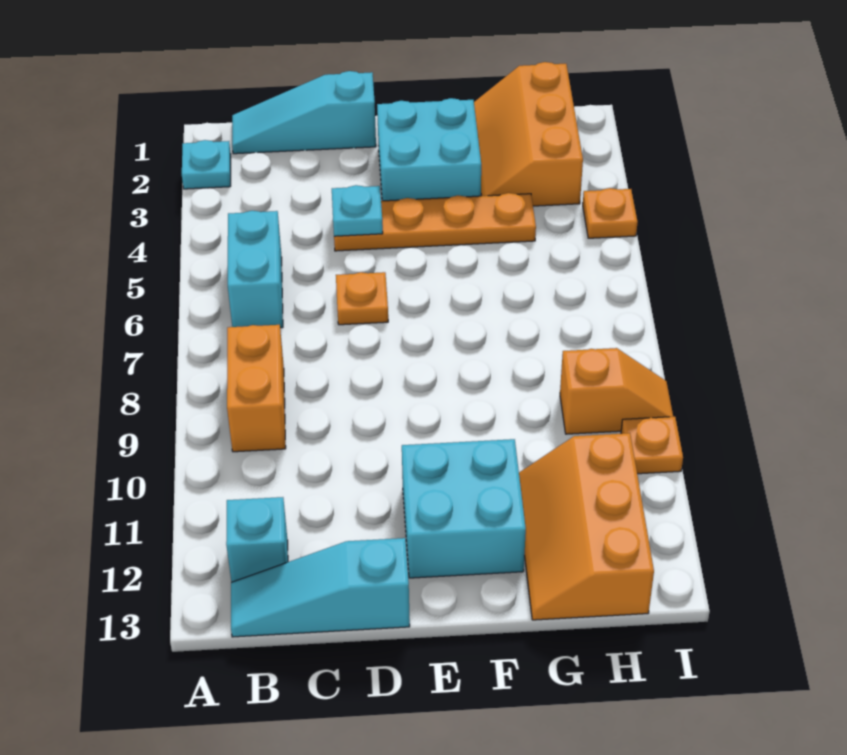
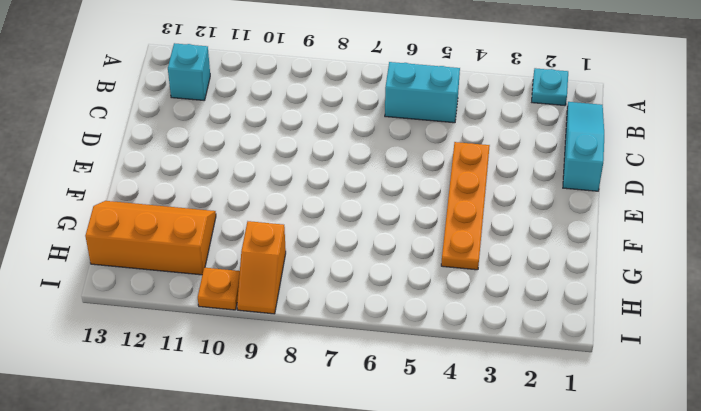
none -> orange brick B8:B9 level 1
none -> cyan slope B13:D13 level 1 top D
none -> orange plate D6 level 1

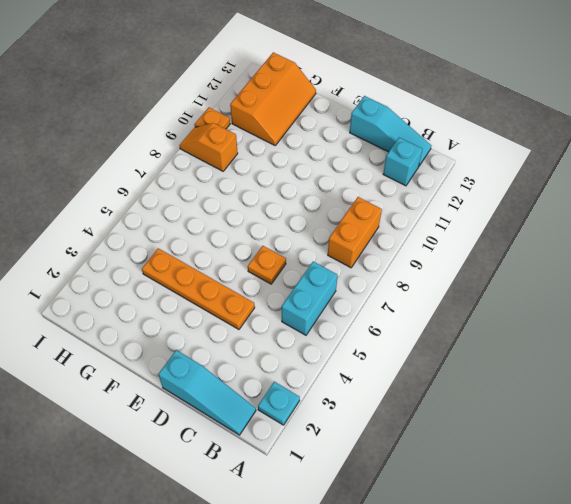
none -> cyan brick E2:F3 level 1
none -> cyan brick E11:F12 level 1
none -> orange slope G1:H3 level 1 top H

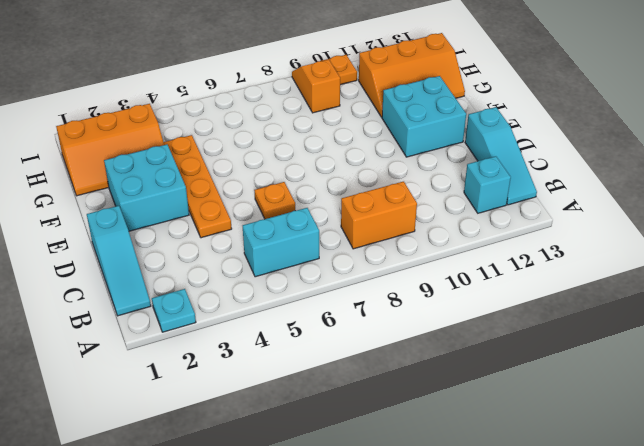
none -> orange plate I4 level 1
none -> cyan plate D4 level 2

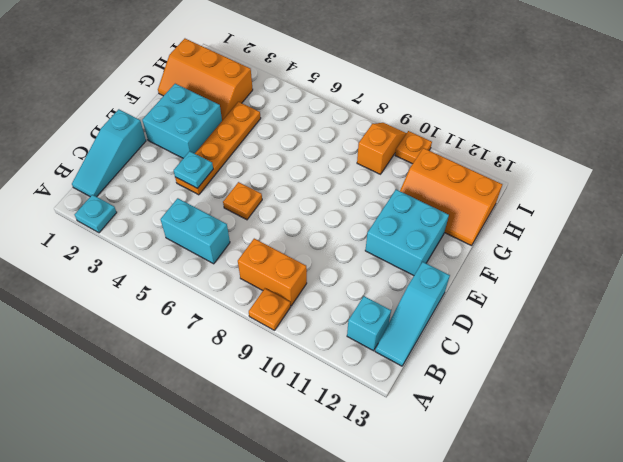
orange plate A9 level 1 -> orange plate I4 level 1

